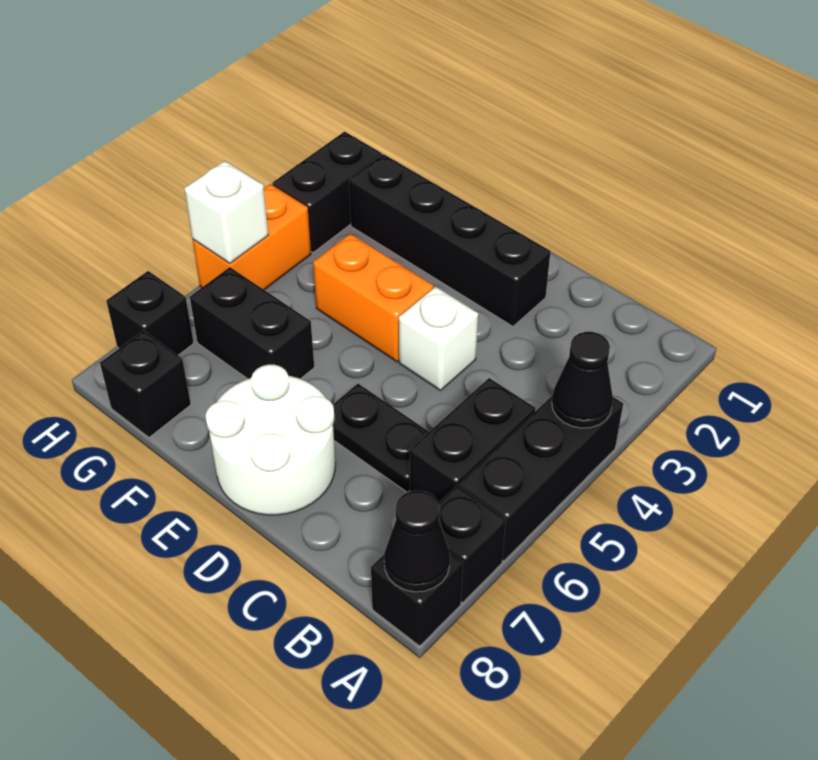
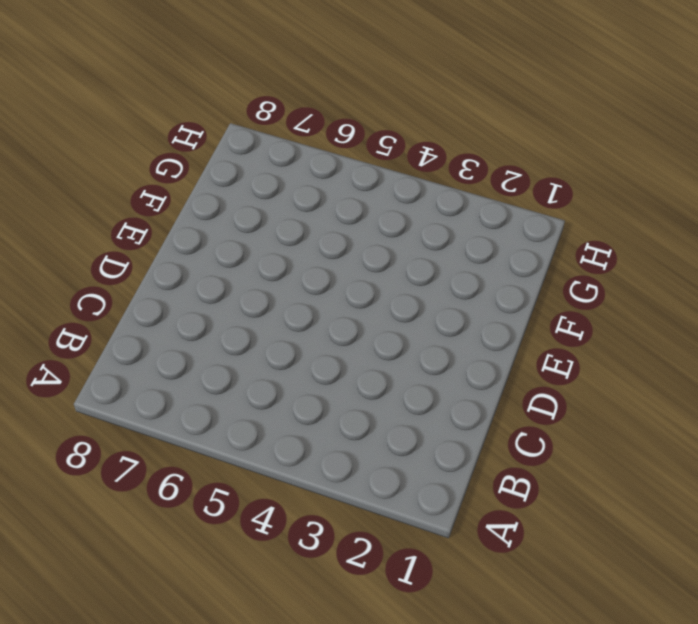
none -> black brick A4:A6 level 1
none -> black brick A7 level 1
none -> black brick A8 level 1

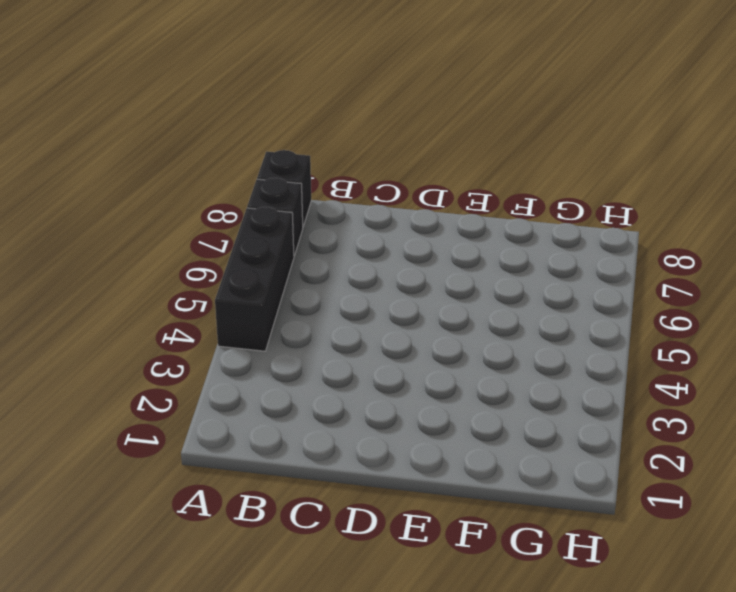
none -> black brick B5:B6 level 1
none -> black plate C6:D6 level 1
none -> black brick D2:G2 level 1

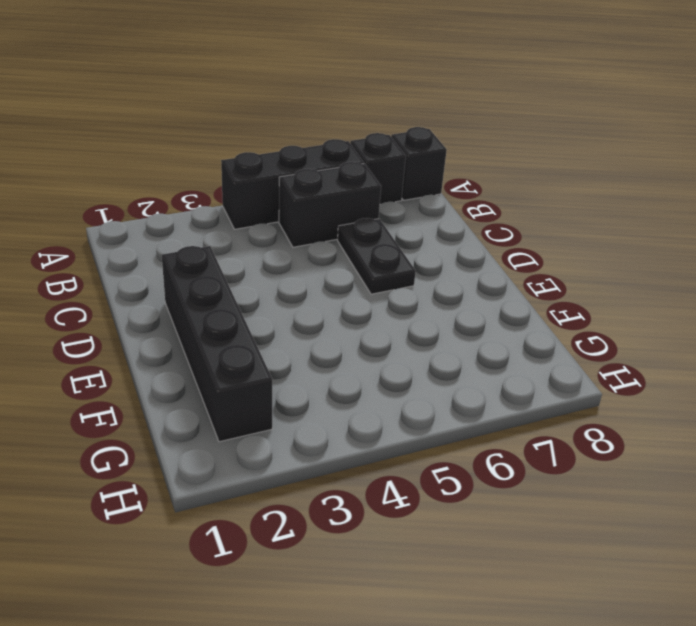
none -> white brick D4 level 1
none -> white round brick D7:E8 level 1
none -> orange brick E4:F4 level 1

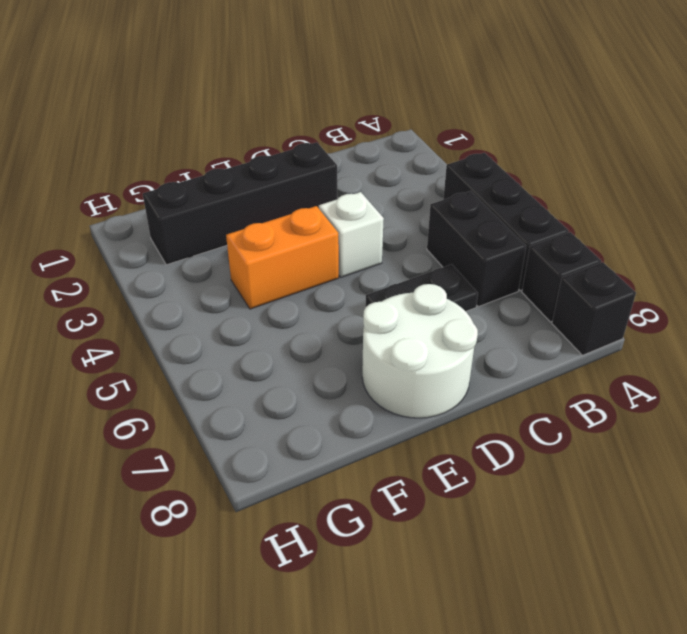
none -> black brick F6:G6 level 1
none -> black brick G8 level 1
none -> black brick H2:H3 level 1

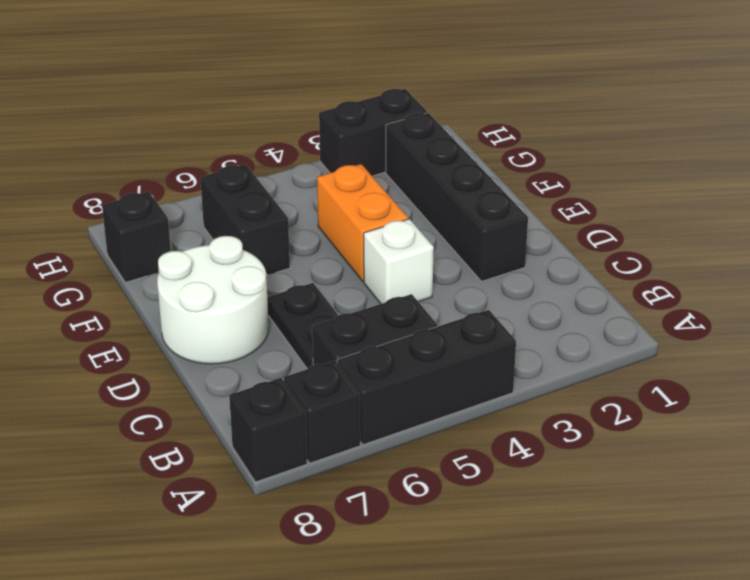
none -> orange brick H4:H5 level 1
none -> black brick H7 level 1
none -> black cone A4 level 2

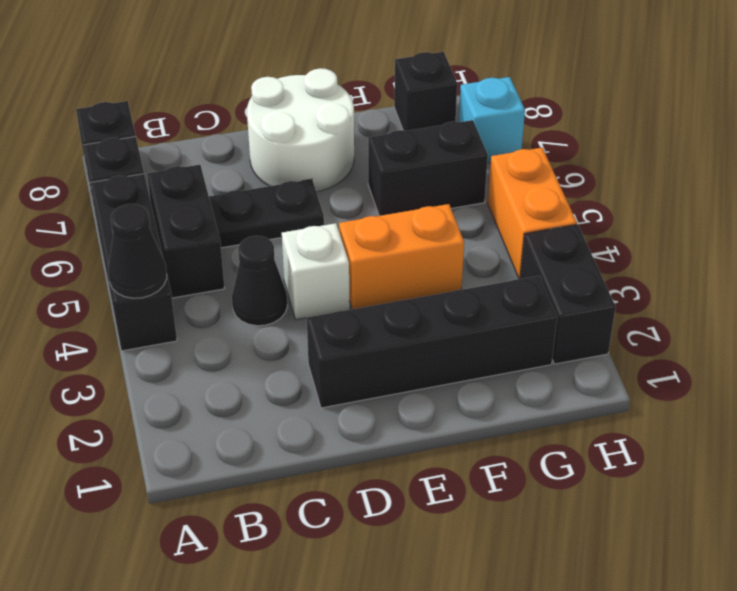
black cone C4 level 1 -> black cone A8 level 2
cyan brick H7 level 1 -> black brick H7 level 1
none -> white brick H5 level 2

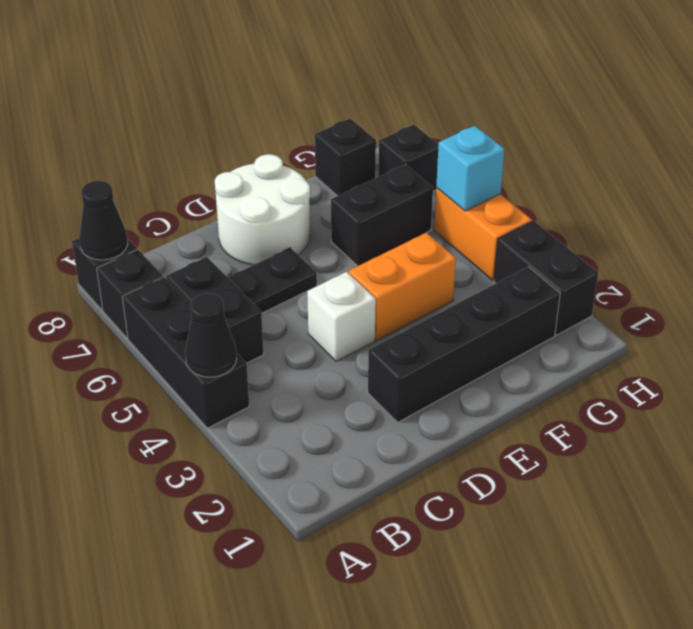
cyan brick H5 level 2 -> white brick H5 level 2

